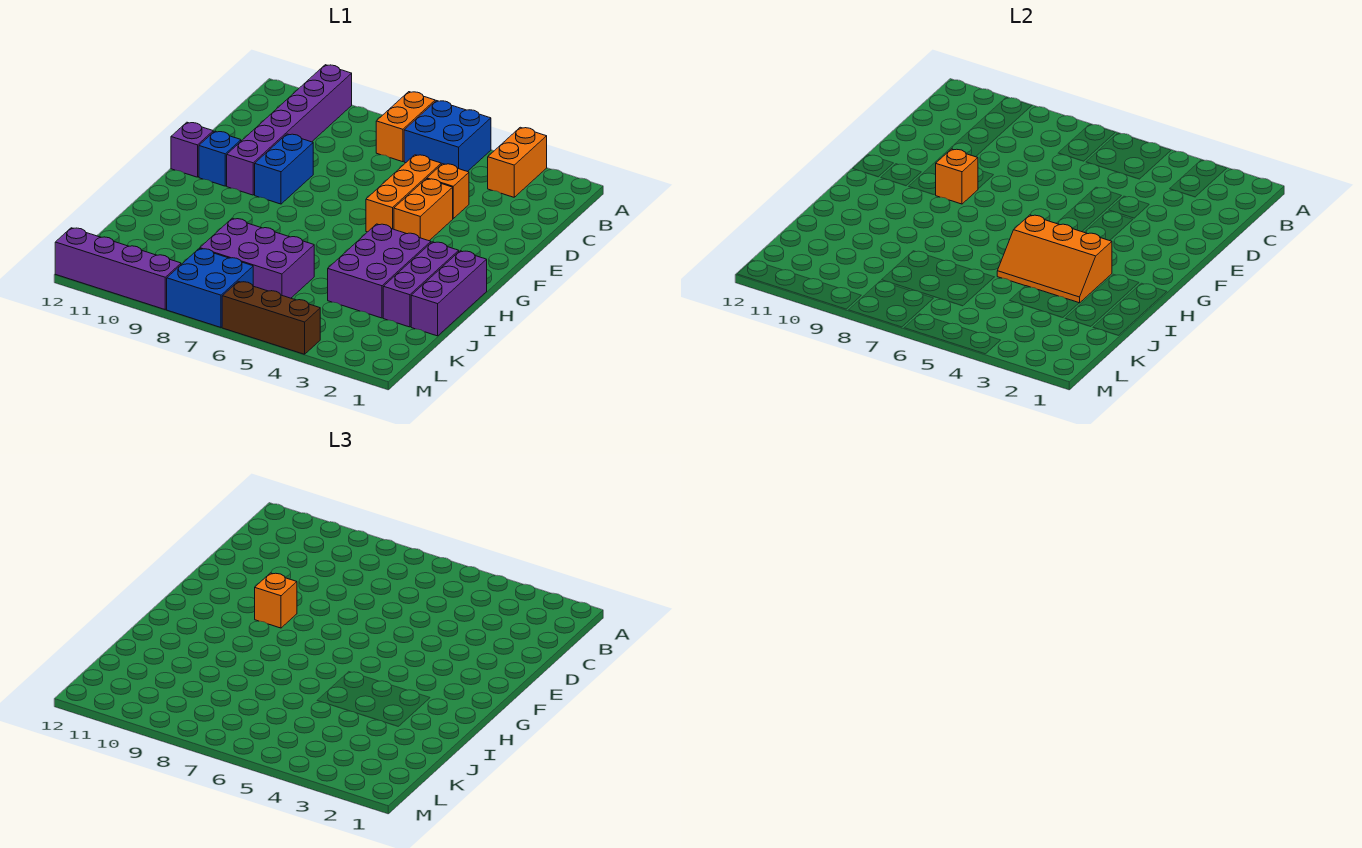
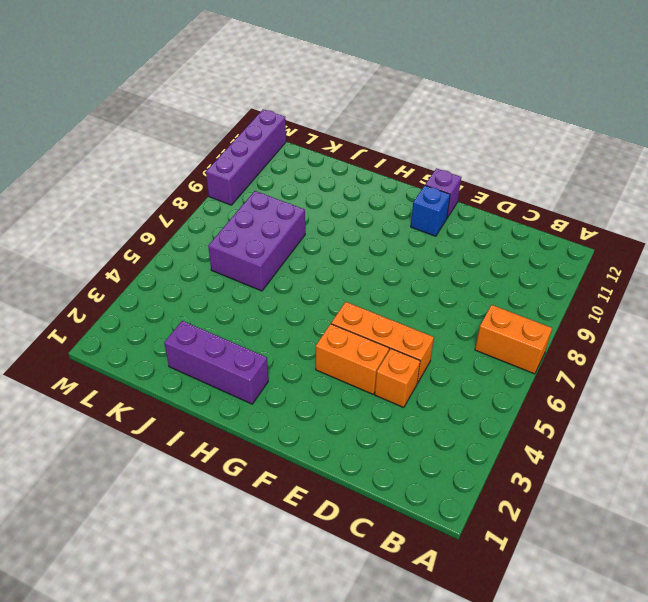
none -> orange brick A3:B3 level 1
none -> blue brick A5:B6 level 1
none -> purple brick A10:F10 level 1

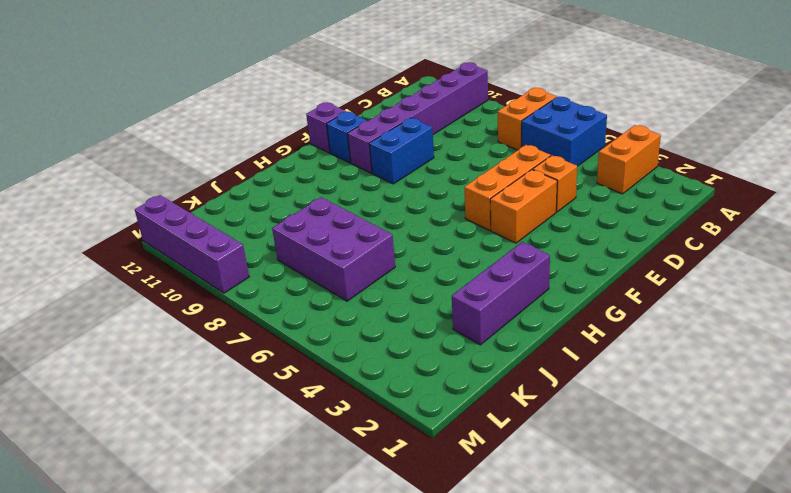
none -> purple brick H1:J1 level 1
none -> purple brick H3:J4 level 1
none -> blue brick L7:M8 level 1

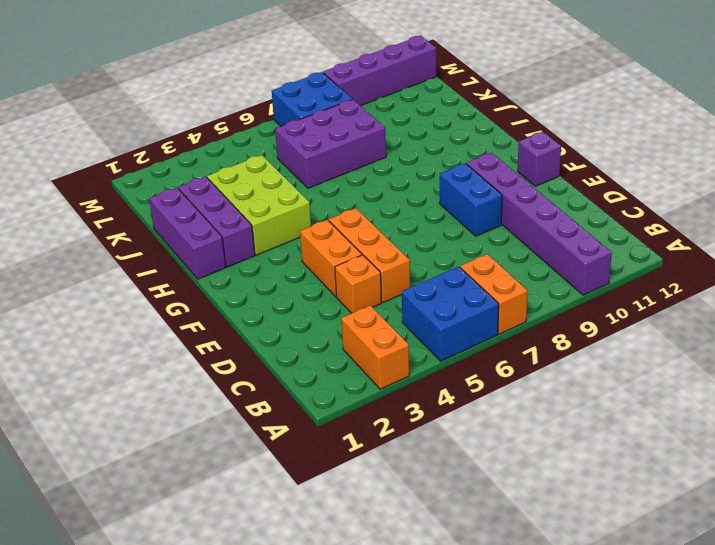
lime brick H3:J4 level 1 -> purple brick H3:J4 level 1
none -> blue brick F11 level 1
none -> brown brick M4:M6 level 1
none -> orange brick F9 level 2

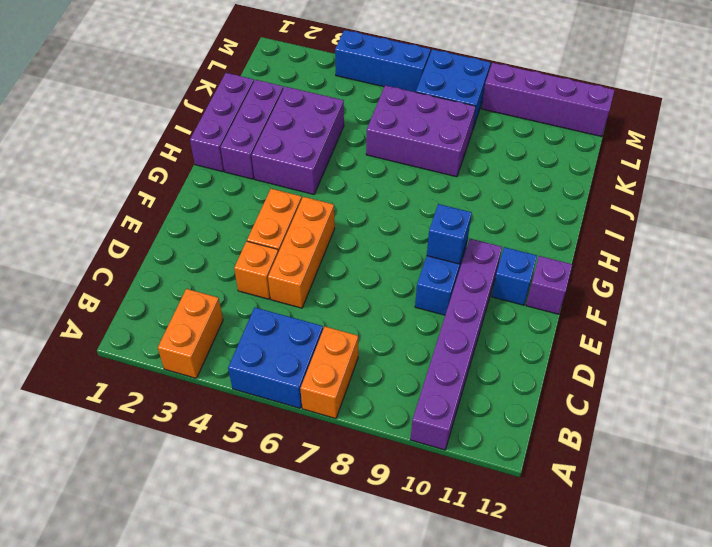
blue brick F9 level 2 -> orange brick F9 level 2
blue brick M4:M6 level 1 -> brown brick M4:M6 level 1
none -> orange slope H3:I5 level 2 top H
none -> orange brick F9 level 3

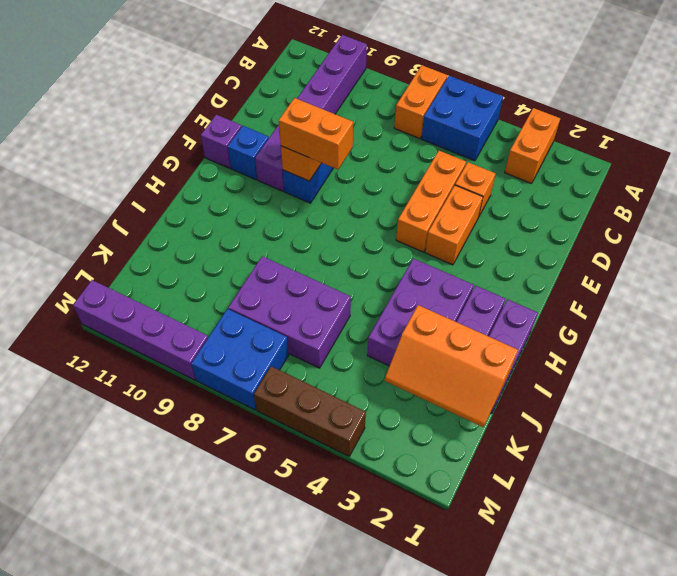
orange brick F8:F9 level 3 -> orange brick F9 level 3
orange slope J1:K3 level 2 top J -> orange slope H3:I5 level 2 top H

